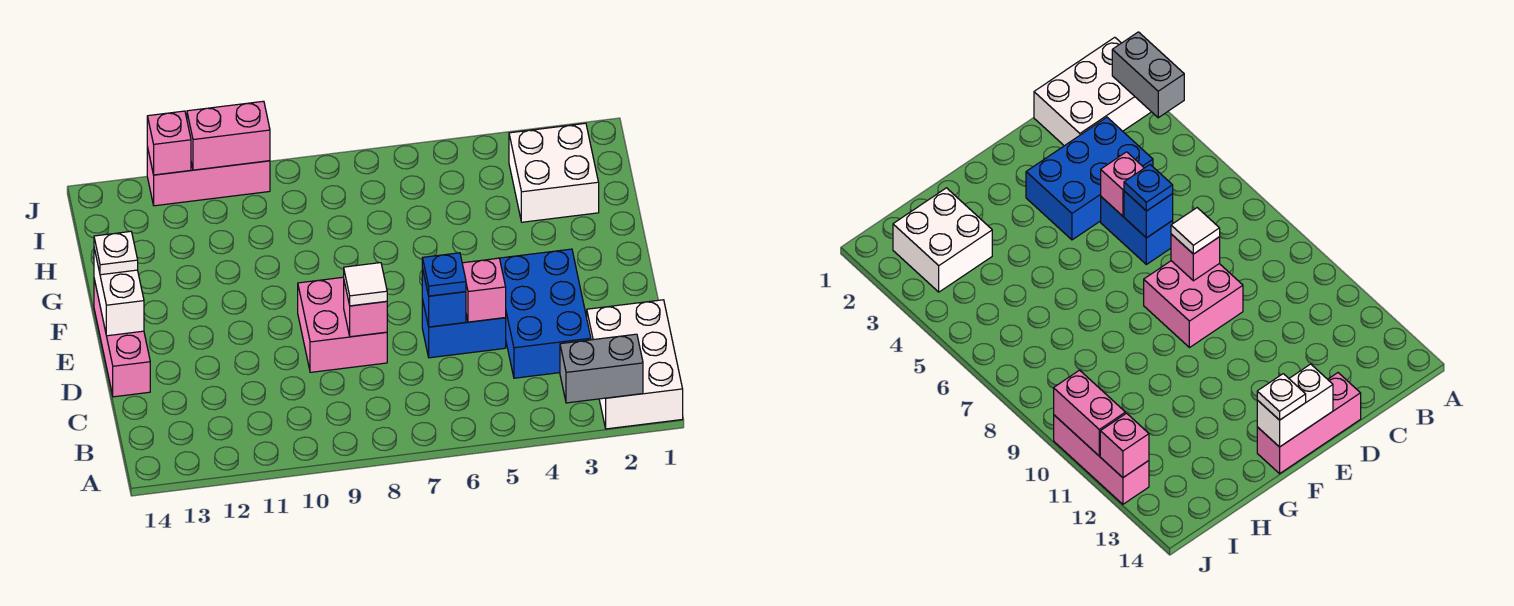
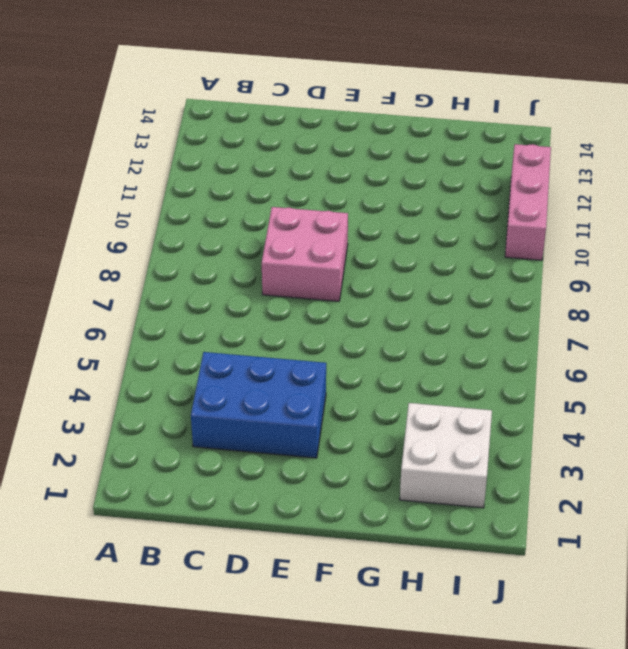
none -> white brick A1:C2 level 1
none -> blue brick D5:D6 level 1
none -> pink brick D14:F14 level 1

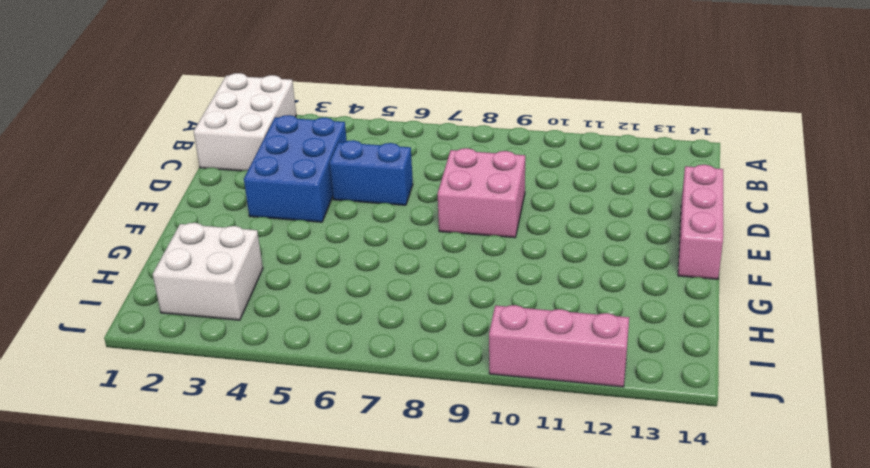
none -> grey brick A2:A3 level 2
none -> pink brick D5 level 2
none -> blue brick D6 level 2

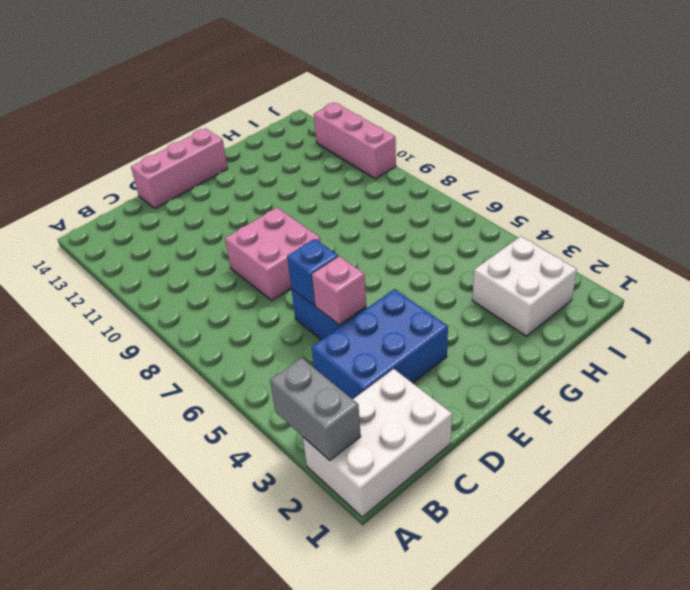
none -> pink brick D8 level 2
none -> white brick E14:F14 level 2
none -> pink brick J10:J11 level 2

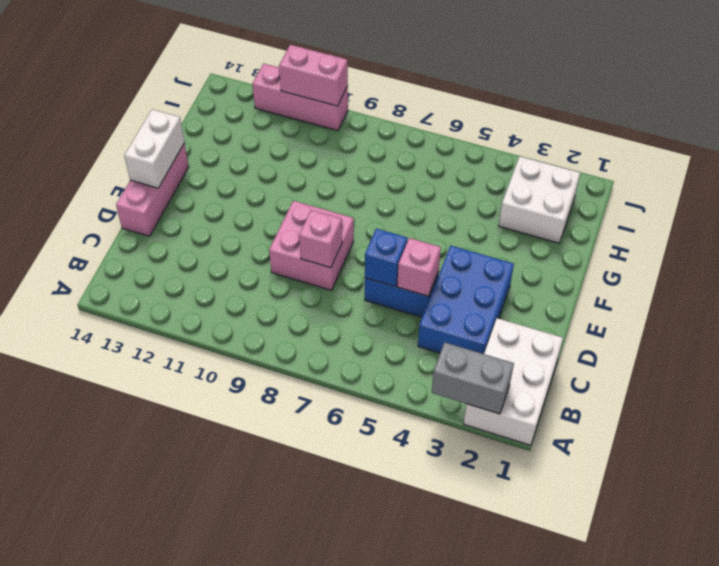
none -> pink brick J12 level 2
none -> blue plate D6 level 3
none -> white tile D8 level 3

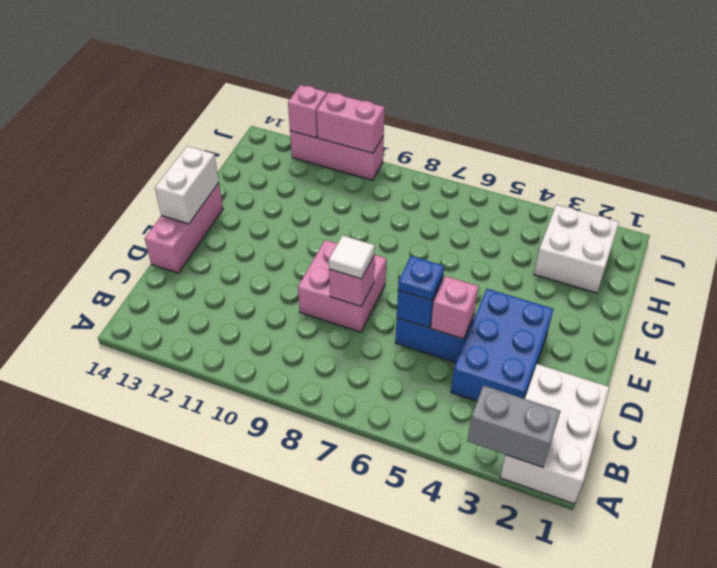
none -> white plate F14 level 3

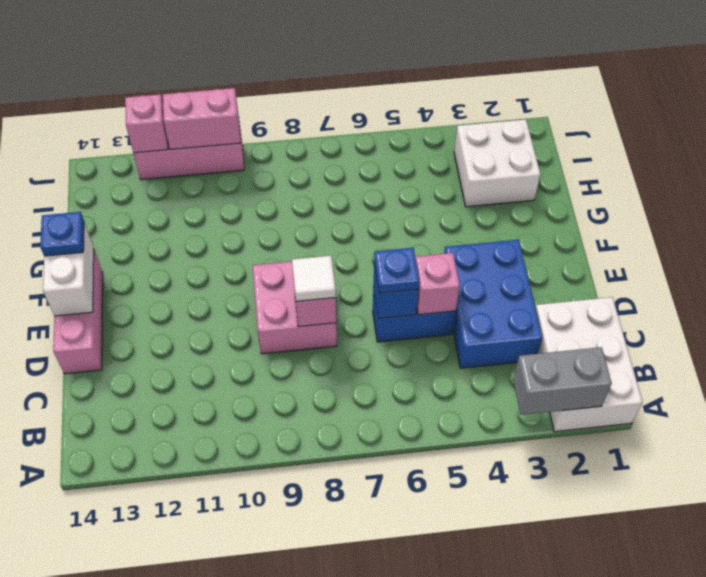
blue plate F14 level 3 -> white plate F14 level 3

